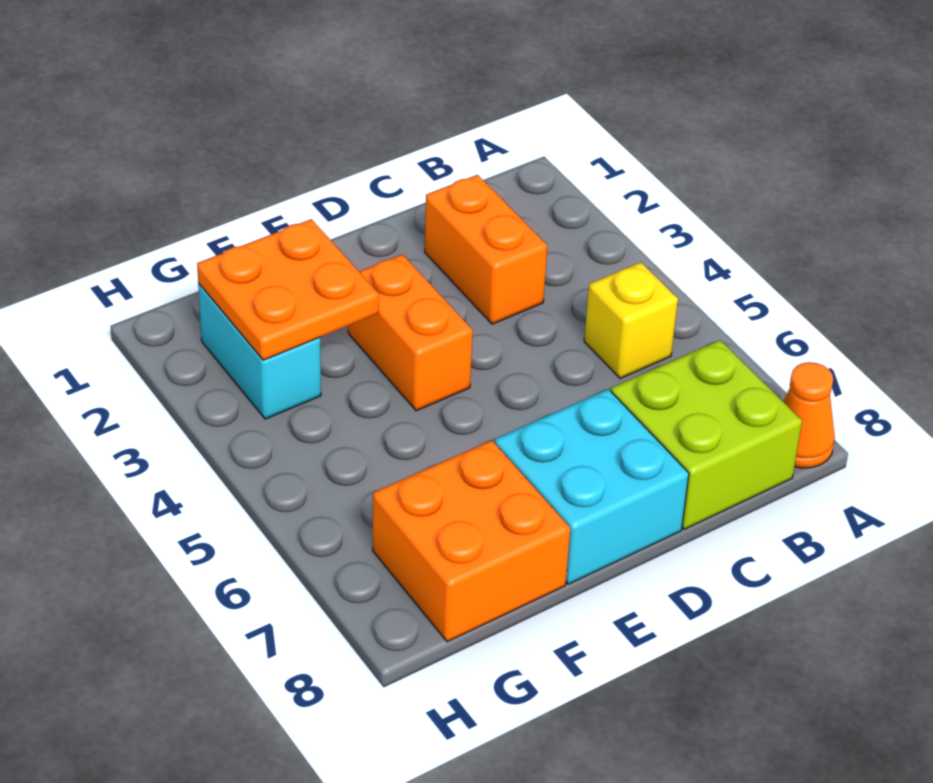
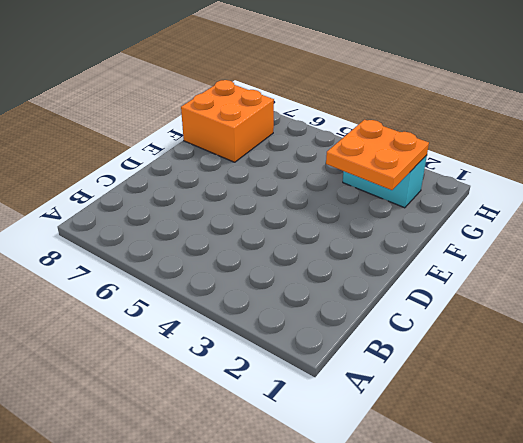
none -> orange cone A8 level 1
none -> yellow brick B5 level 1

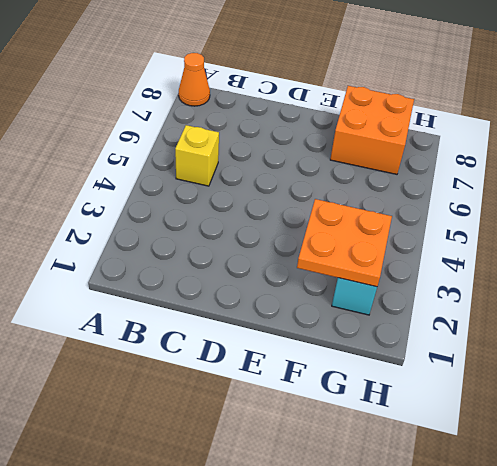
none -> lime brick B7:C8 level 1
none -> orange brick C2:C3 level 1

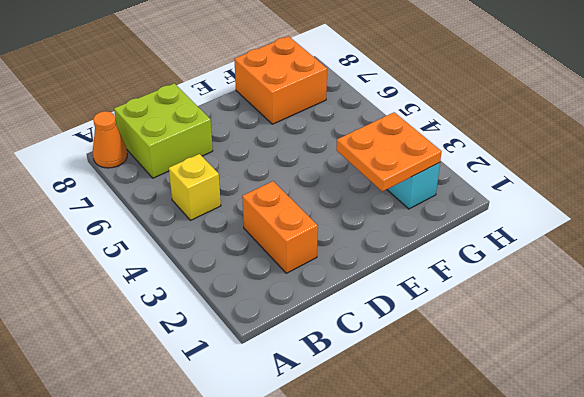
none -> cyan brick D7:E8 level 1
none -> orange brick E3:E4 level 1

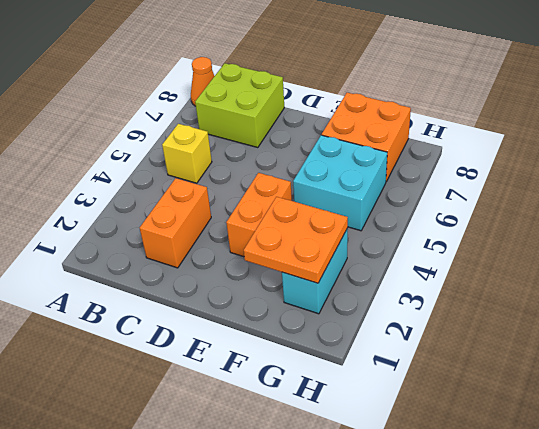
cyan brick F5:G6 level 1 -> cyan brick D7:E8 level 1

